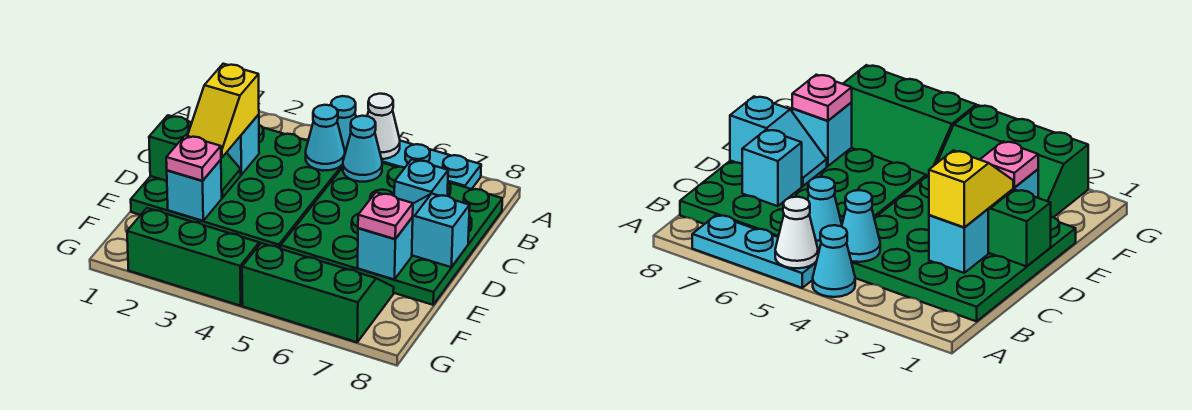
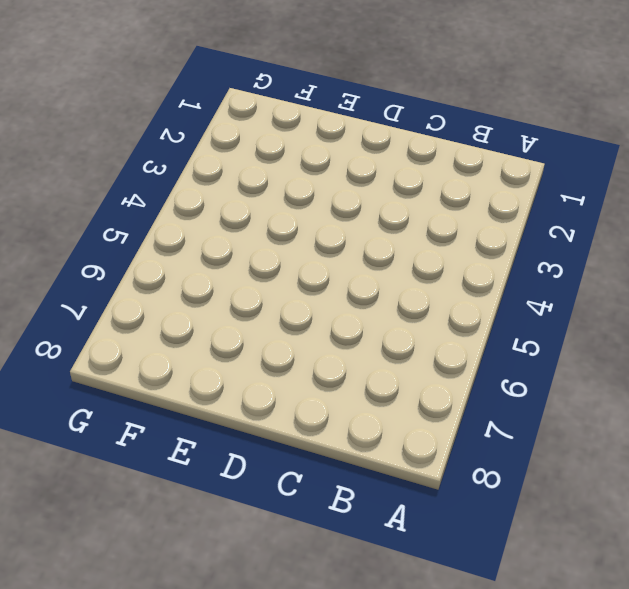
none -> cyan cone A4 level 1
none -> cyan plate A5:A7 level 1
none -> green plate B1:E4 level 1

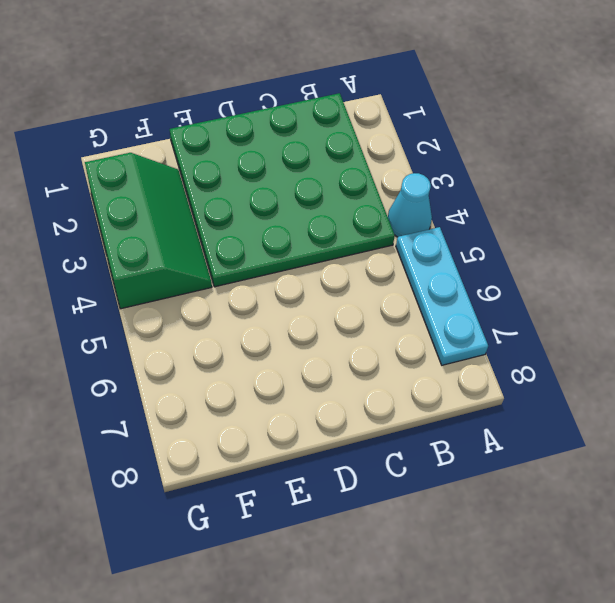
none -> green plate B5:E8 level 1
none -> green slope F5:G7 level 1 top G
none -> white cone A5 level 2

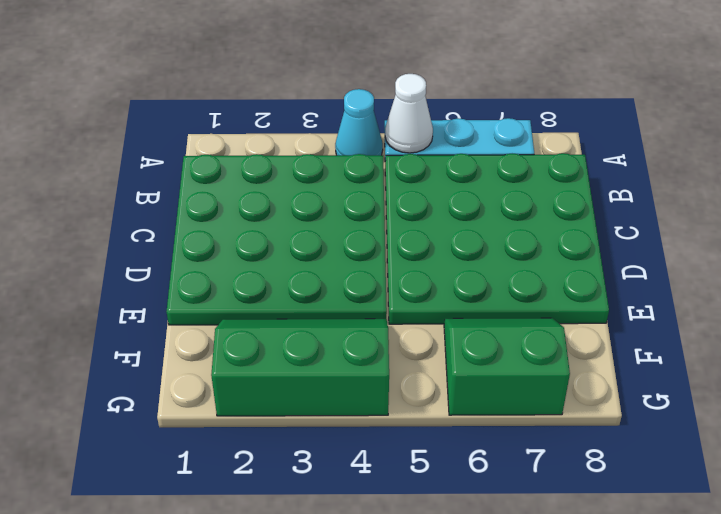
green slope F6:G7 level 1 top G -> green slope F5:G7 level 1 top G
none -> cyan cone B4 level 2
none -> cyan cone B5 level 2
none -> cyan brick C2 level 2

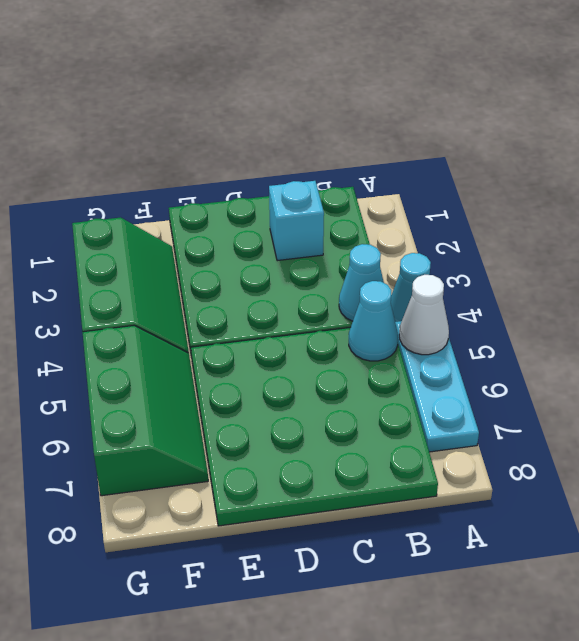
none -> cyan brick C7 level 2
none -> green slope D1:D2 level 2 top 1
none -> cyan slope D7:D8 level 2 top 8

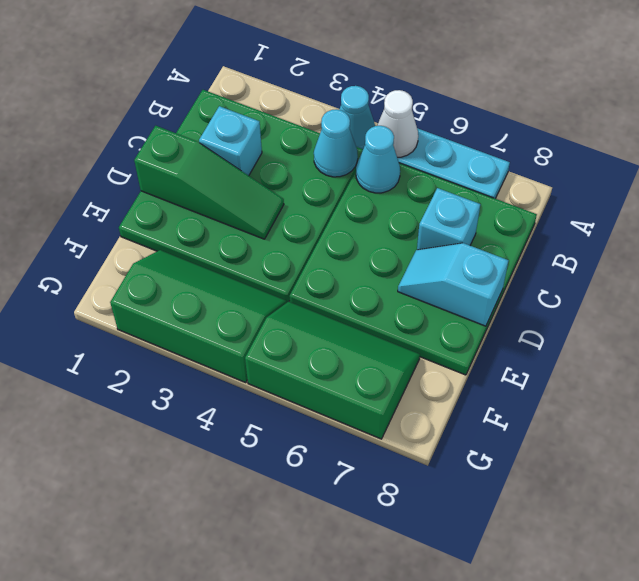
green slope D1:D3 level 2 top 1 -> green slope D1:D2 level 2 top 1
none -> cyan brick E2 level 2
none -> cyan brick E7 level 2
none -> yellow slope C2:D2 level 3 top C

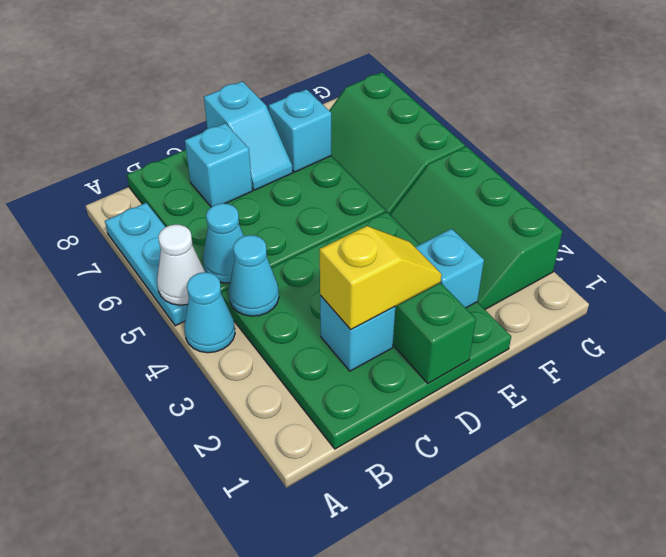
none -> pink plate E2 level 3
none -> pink plate E7 level 3

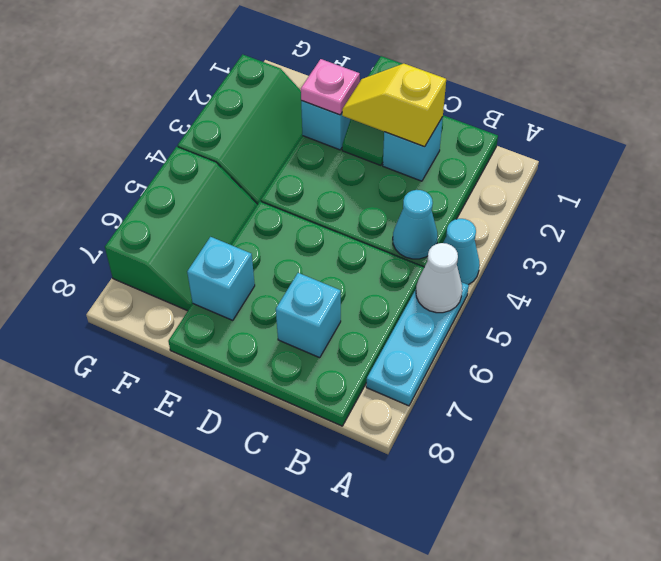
none -> cyan cone B5 level 2
none -> cyan slope D7:D8 level 2 top 8
none -> pink plate E7 level 3

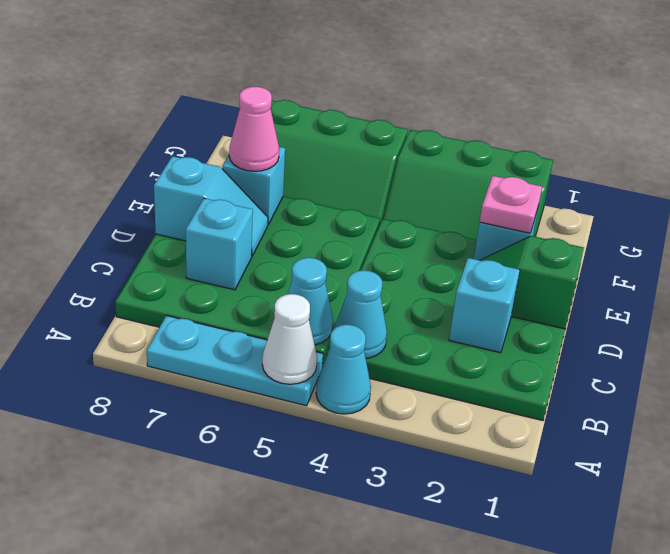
pink cone E7 level 3 -> pink plate E7 level 3
none -> yellow slope C2:D2 level 3 top C

